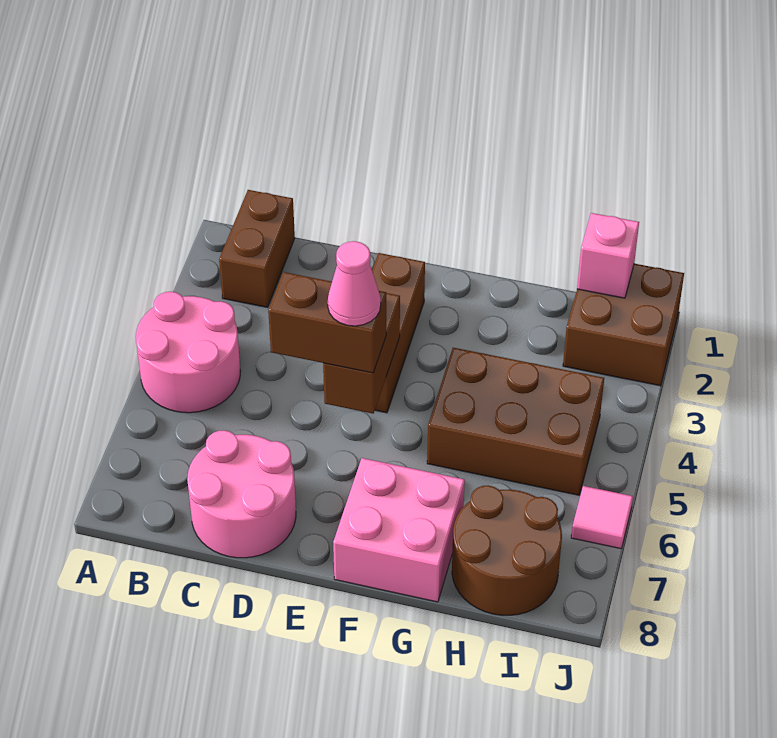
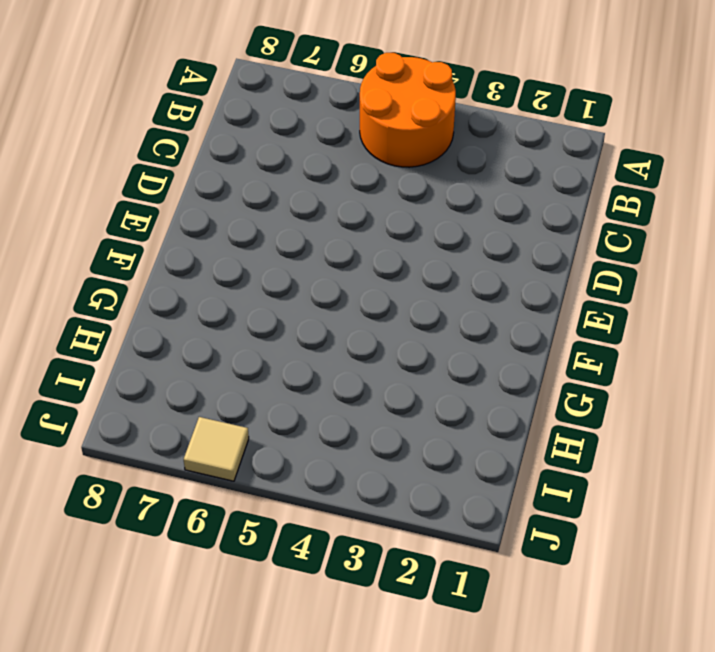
orange round brick A4:B5 level 1 -> pink round brick A4:B5 level 1
tan tile J6 level 1 -> pink tile J6 level 1
none -> brown brick B1:B2 level 1
none -> pink round brick C7:D8 level 1
none -> brown brick E2:E4 level 1

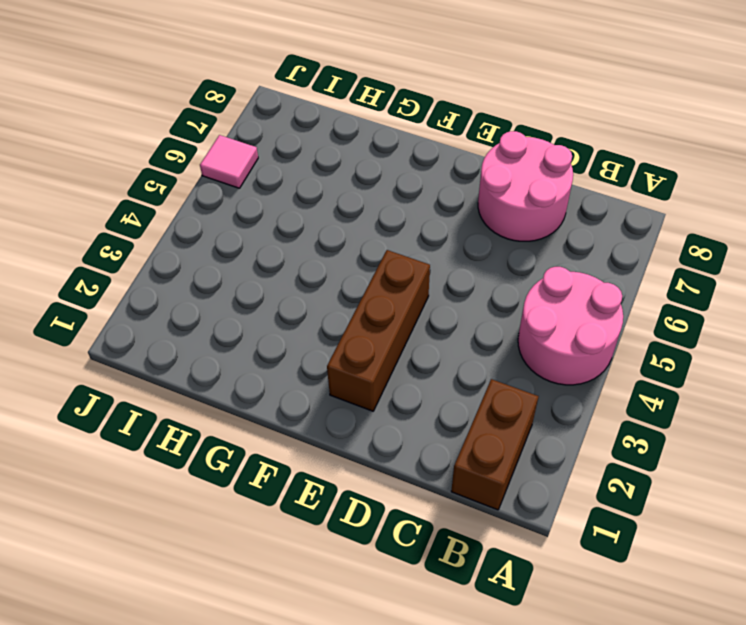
none -> pink brick F7:G8 level 1
none -> brown brick G4:I5 level 1
none -> brown round brick H7:I8 level 1

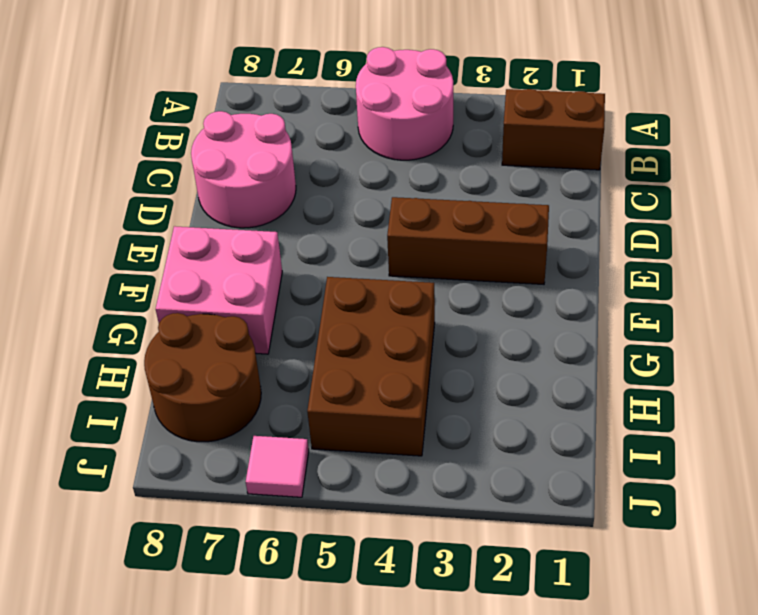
none -> brown brick I1:J2 level 1
none -> brown brick E4:E5 level 2
none -> pink brick I1 level 2

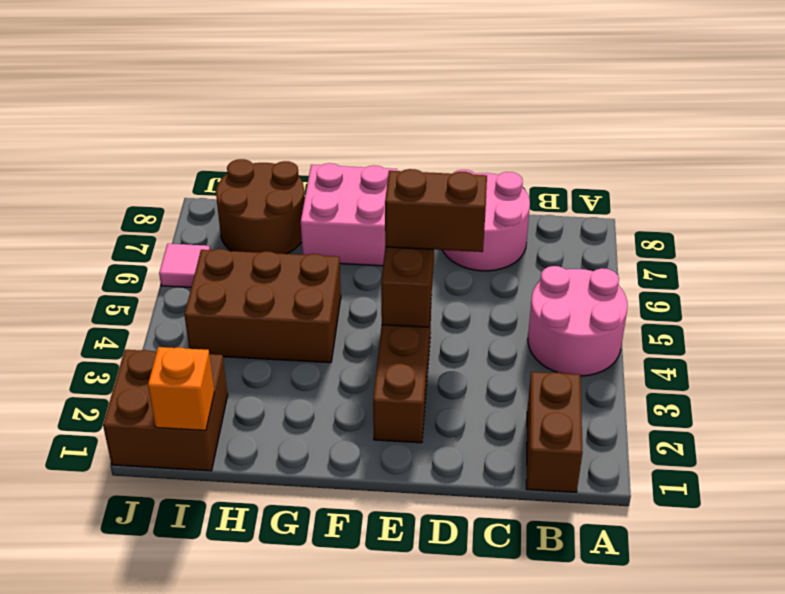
orange brick I1 level 2 -> pink brick I1 level 2
none -> pink cone E5 level 4

